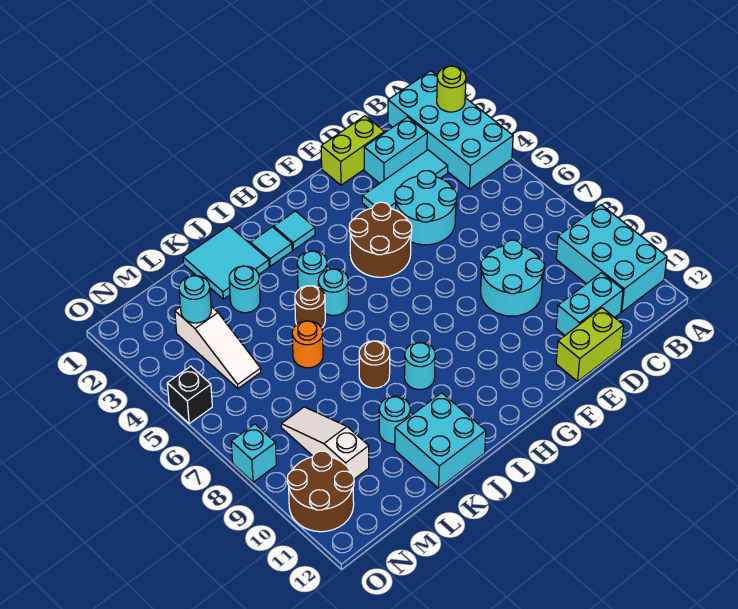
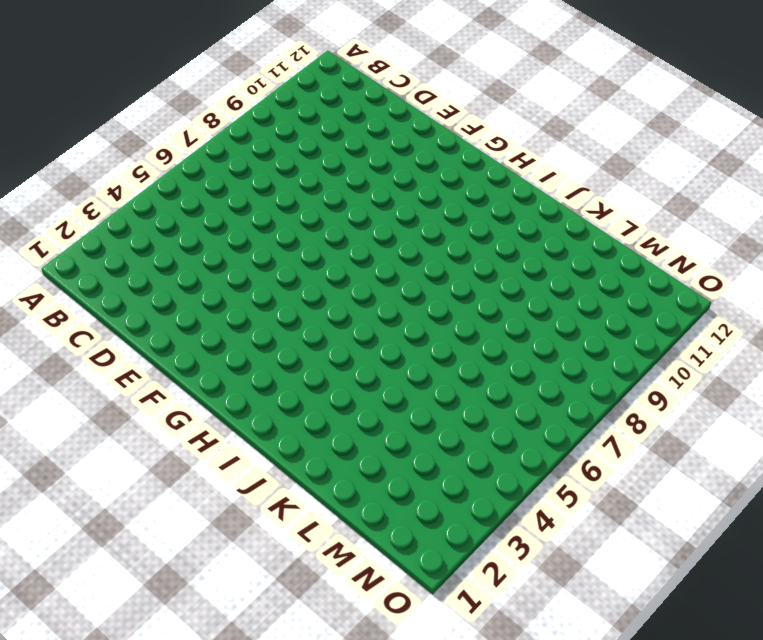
none -> cyan brick A1:B4 level 1
none -> cyan brick A9:B11 level 1
none -> cyan brick C2:D2 level 1

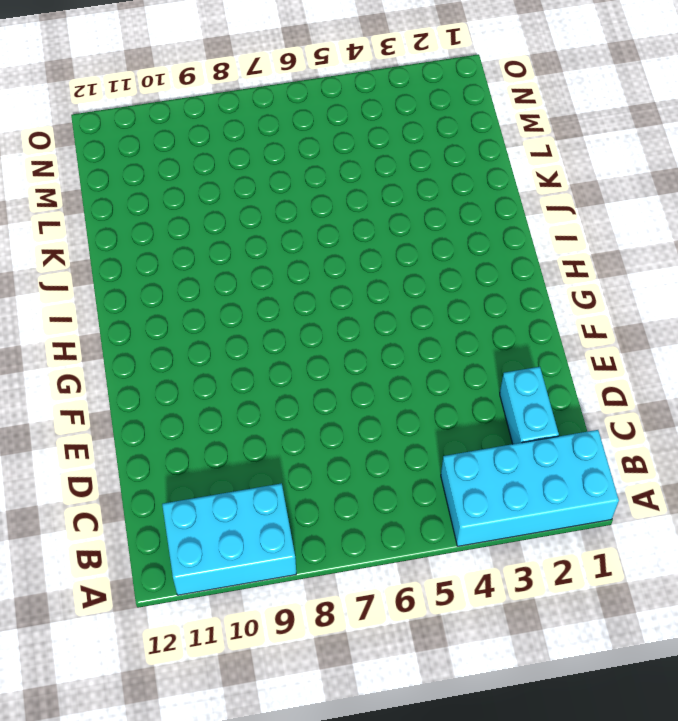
none -> cyan tile C3:E3 level 1
none -> cyan brick C11:D11 level 1
none -> lime brick D1:E1 level 1

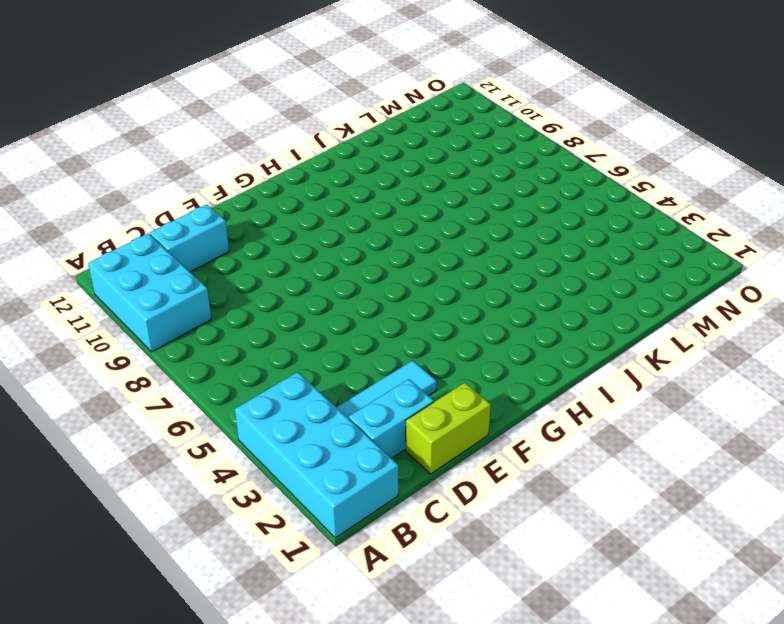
none -> cyan round brick D4:E5 level 1
none -> cyan round brick D8:E9 level 1
none -> lime brick D12:E12 level 1

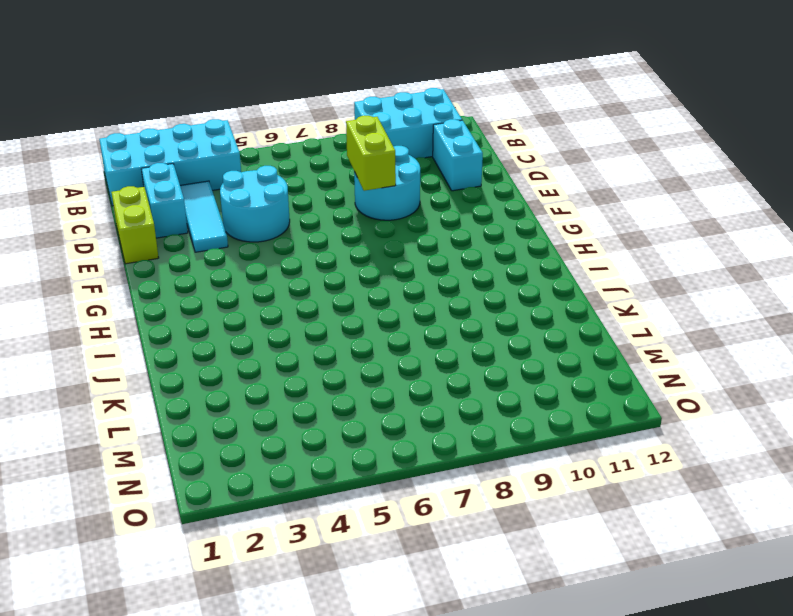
lime brick D8:E8 level 2 -> lime brick D12:E12 level 1
none -> brown round brick F4:G5 level 1
none -> cyan tile H2 level 1
none -> cyan tile I2 level 1

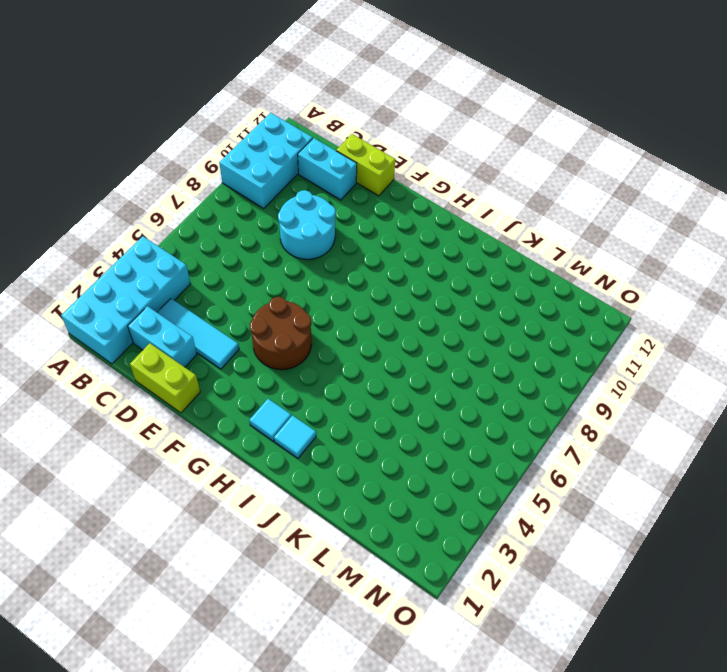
none -> cyan round brick D4:E5 level 1
none -> cyan round brick I4 level 1
none -> cyan round brick I5 level 1

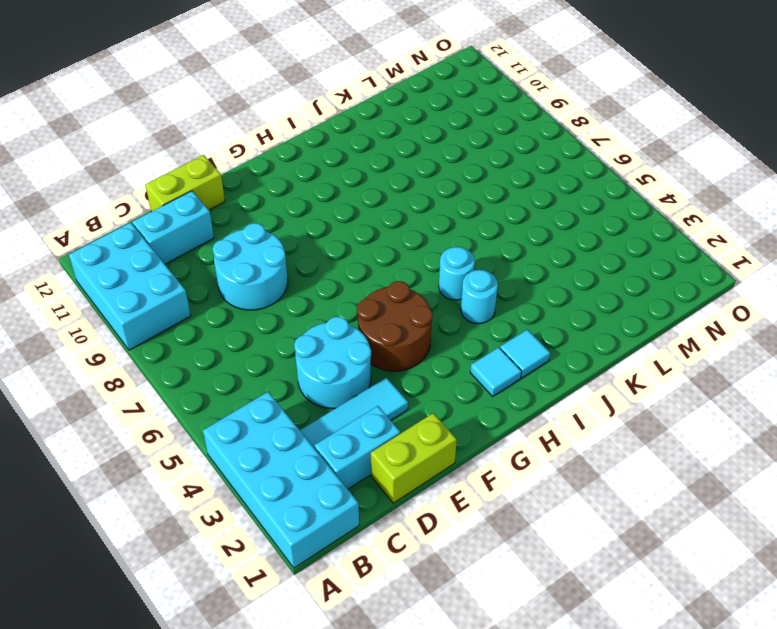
none -> cyan round brick I9 level 1
none -> cyan tile J1:K2 level 1
none -> brown round brick J5 level 1

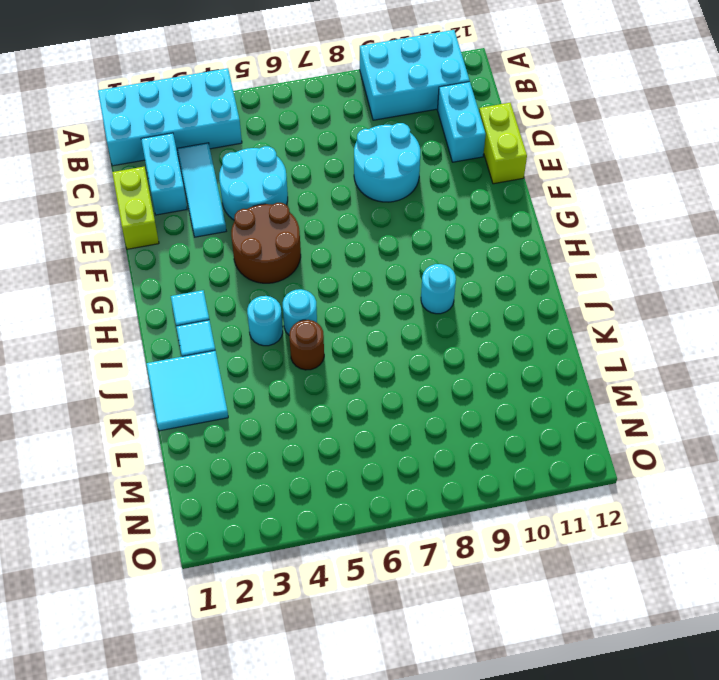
none -> brown round brick J8 level 1
none -> cyan brick J11:K12 level 1
none -> cyan round brick K3 level 1

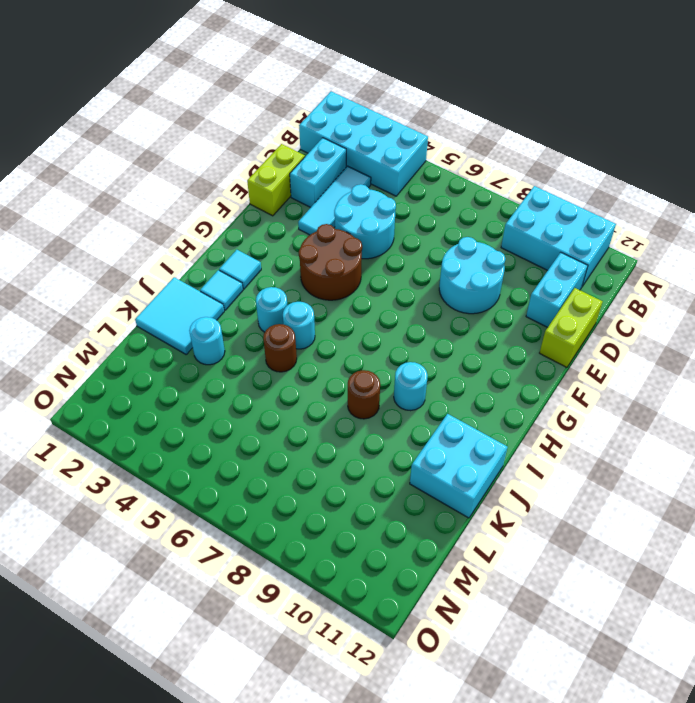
none -> orange round brick K6 level 1
none -> cyan round brick K10 level 1
none -> white slope M3:M5 level 1 top 3

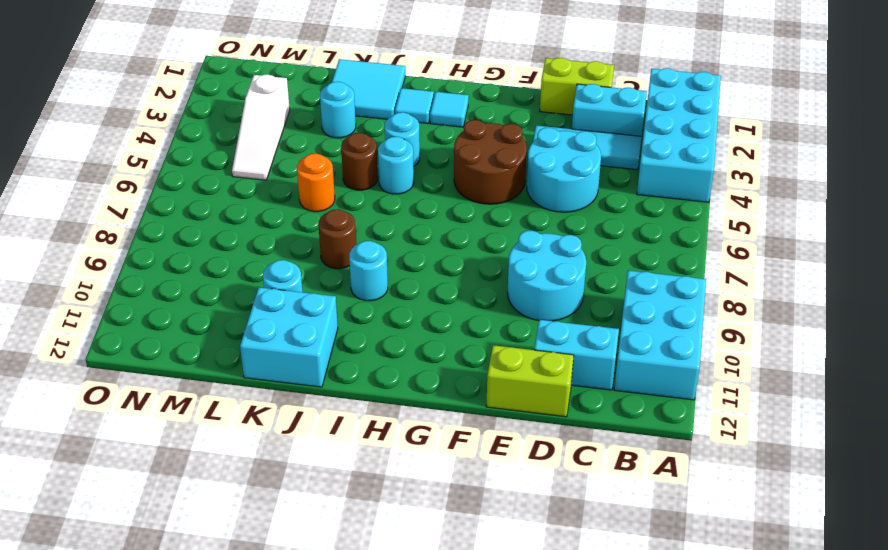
none -> white slope M8:M10 level 1 top 10
none -> brown round brick N10:O11 level 1
none -> black brick O5 level 1

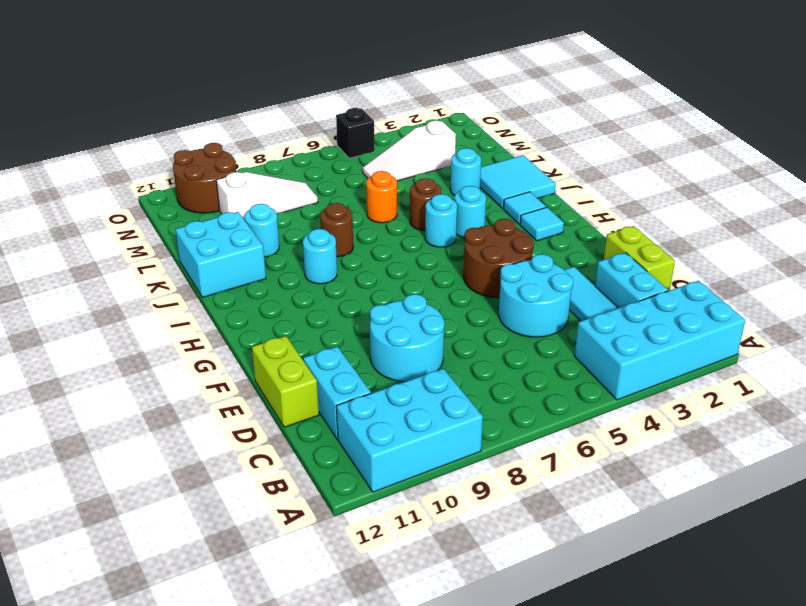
none -> cyan brick O8 level 1
none -> lime round brick A2 level 2
none -> cyan round brick M3 level 2

